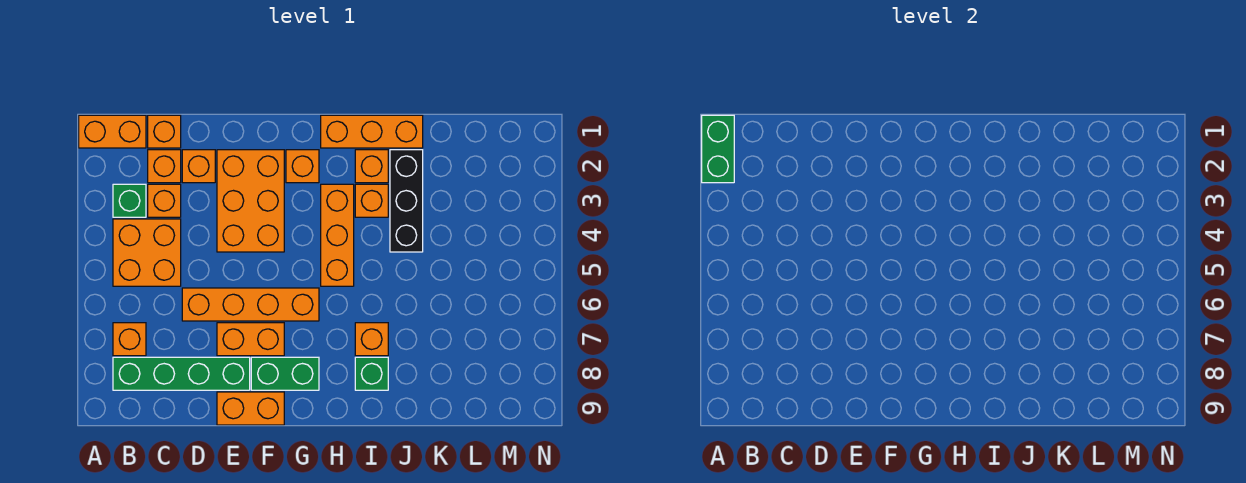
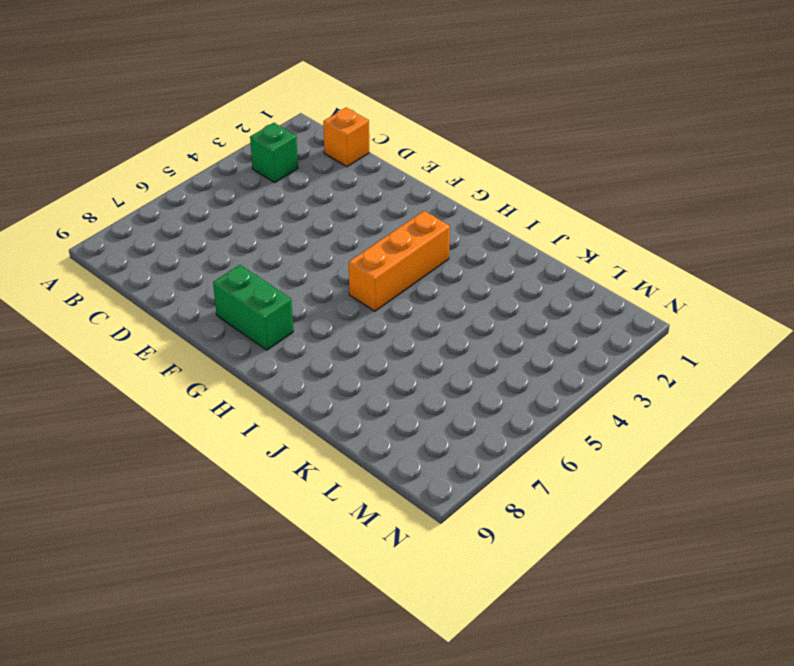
none -> orange brick A1:B1 level 1
none -> orange brick B4:C5 level 1
none -> orange brick B7 level 1

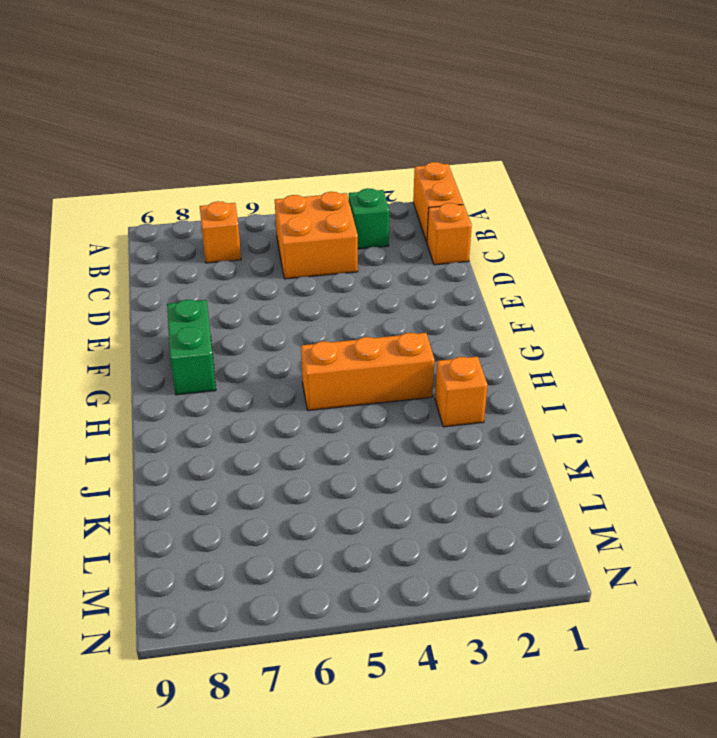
none -> green brick B8:E8 level 1
none -> orange brick C2 level 1
none -> orange brick C3 level 1

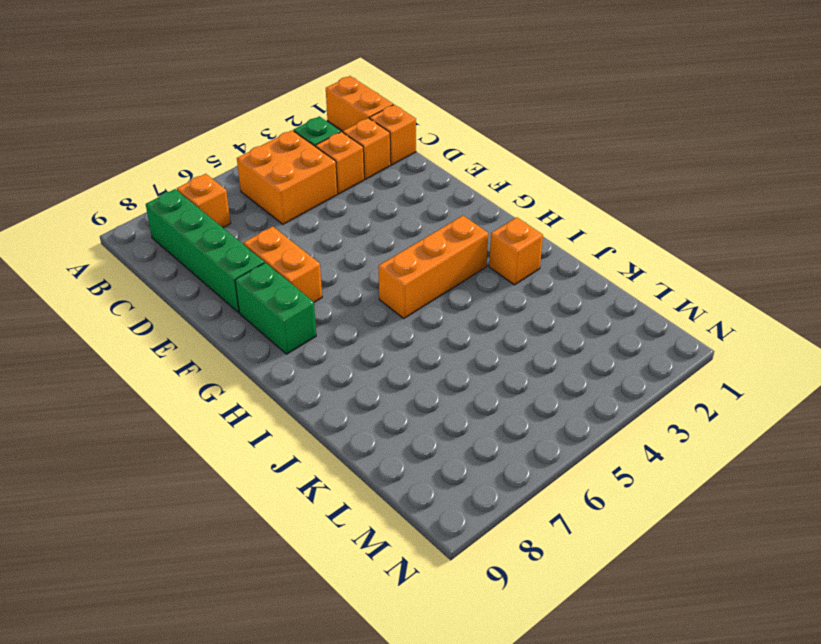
none -> orange brick D2 level 1
none -> orange brick D6:G6 level 1
none -> orange brick E2:F4 level 1

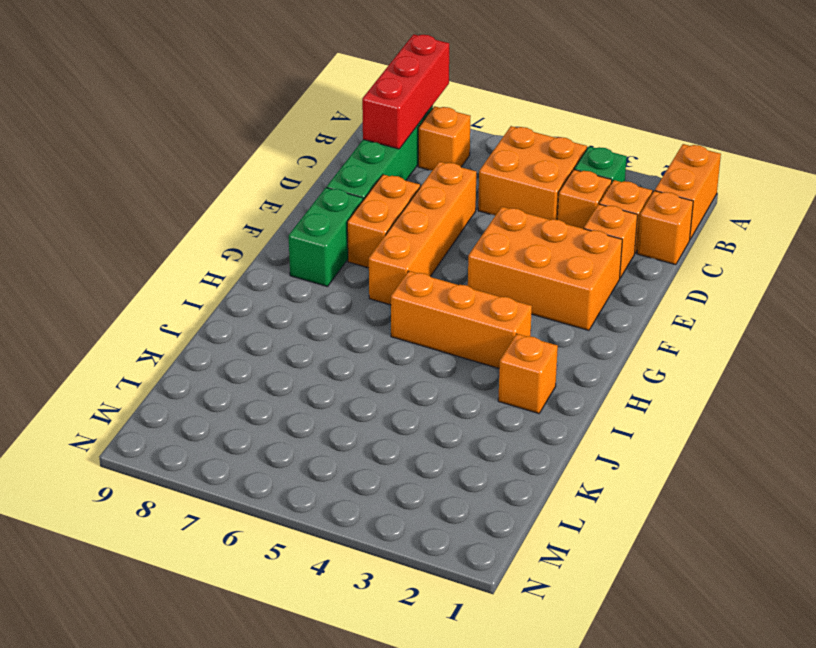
red brick A8:C8 level 2 -> none
none -> orange brick E9:F9 level 1
none -> orange brick G2 level 1
none -> orange brick H1:J1 level 1

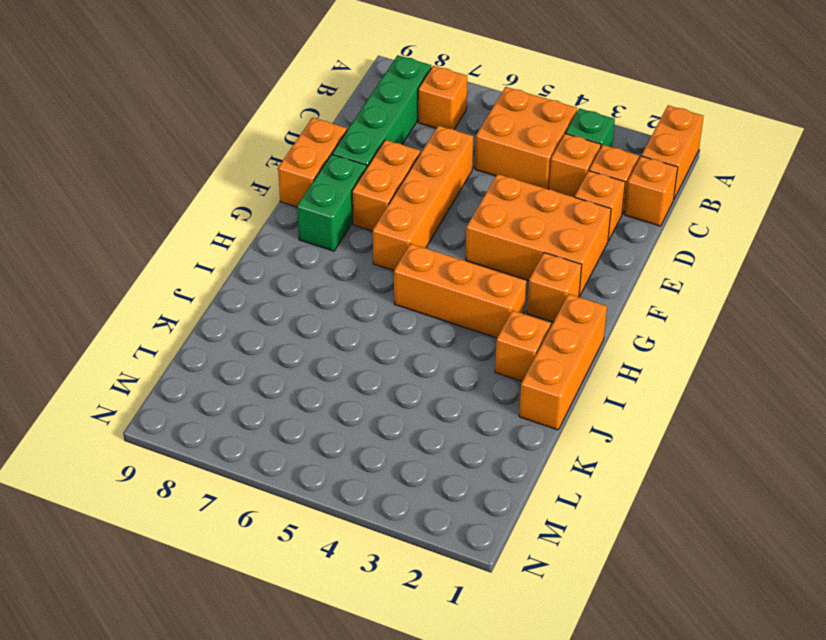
none -> orange brick I3 level 1
none -> orange brick I7 level 1
none -> green brick I8 level 1

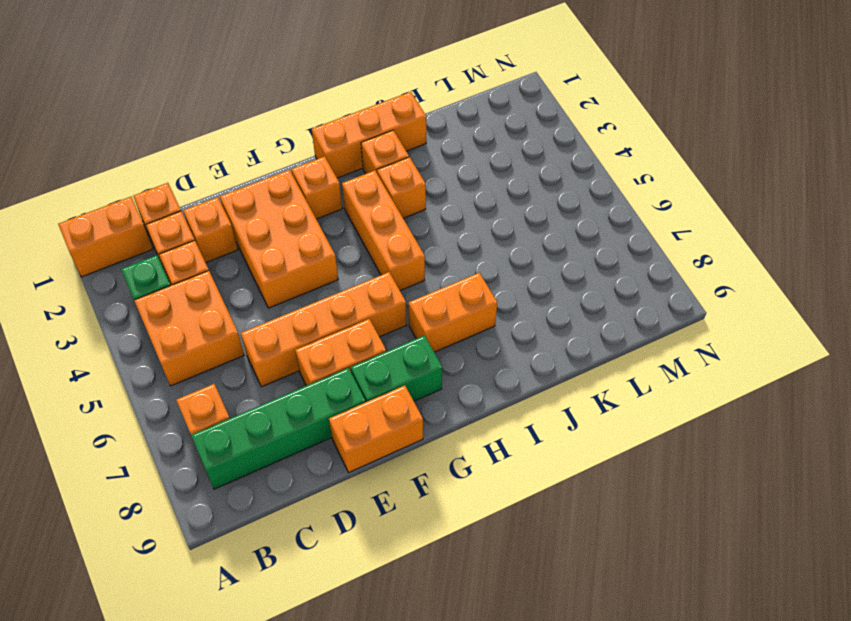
orange brick H7:I7 level 1 -> orange brick I7 level 1
none -> green brick I8 level 1
none -> black brick J2:J4 level 1
none -> green brick A1:A2 level 2

